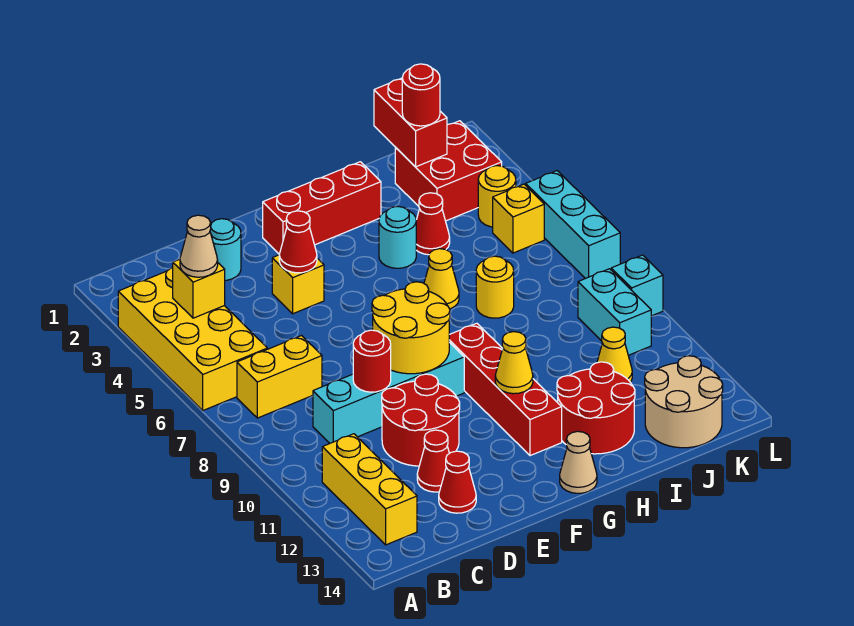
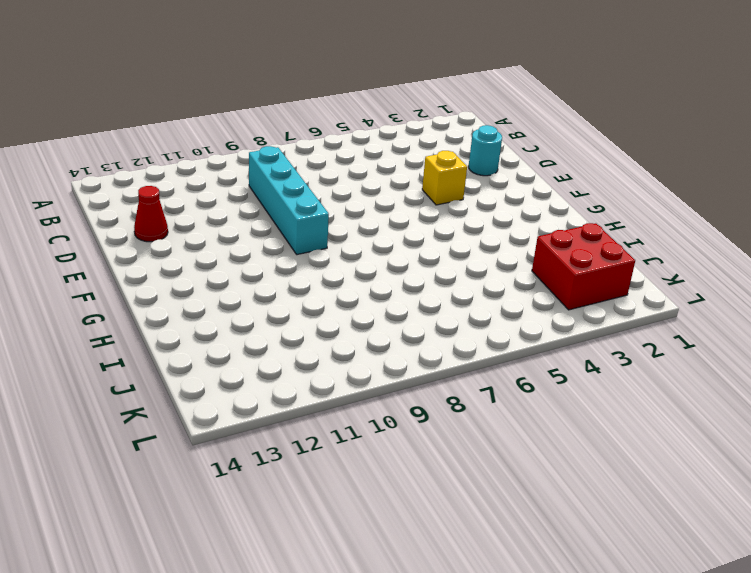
none -> yellow brick A3:B6 level 1
none -> yellow brick B7:C7 level 1
none -> yellow brick B11:B13 level 1
none -> red round brick D10:E11 level 1

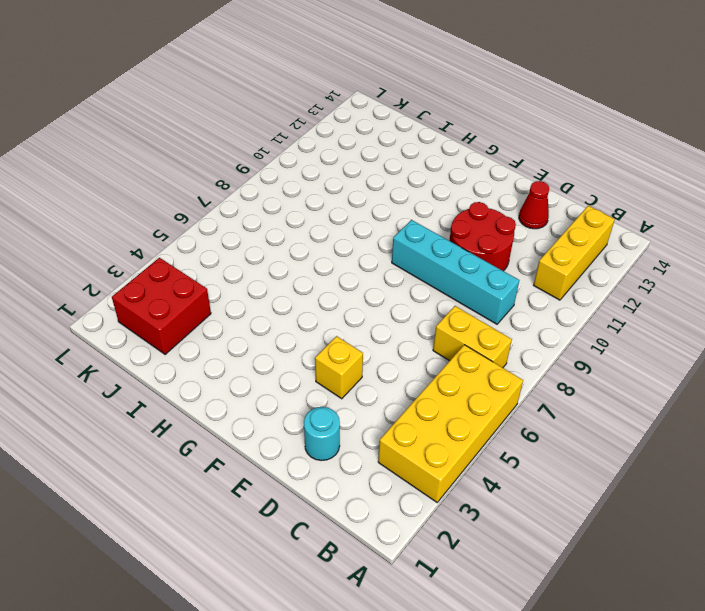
none -> red cone D12 level 1
none -> red brick F2:H2 level 1
none -> red brick G9:G12 level 1
none -> tan cone G14 level 1

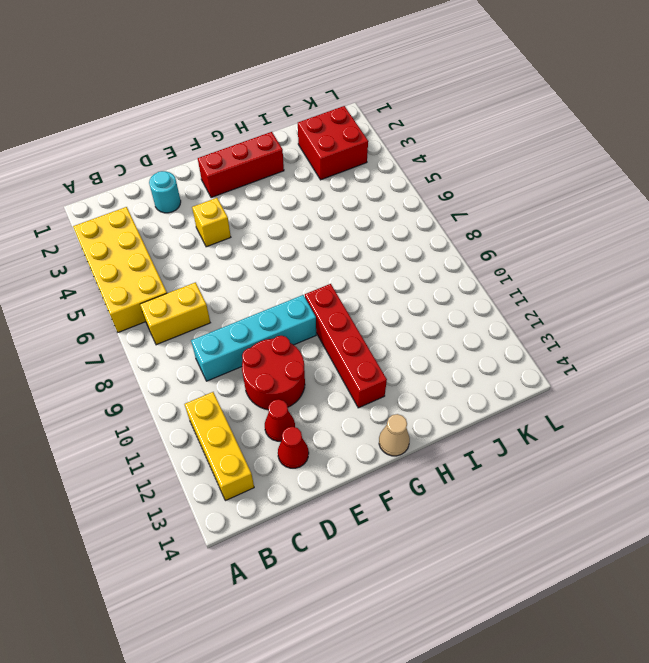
none -> cyan round brick H4 level 1
none -> yellow cone H6 level 1
none -> red round brick H12:I13 level 1
none -> red cone I4 level 1

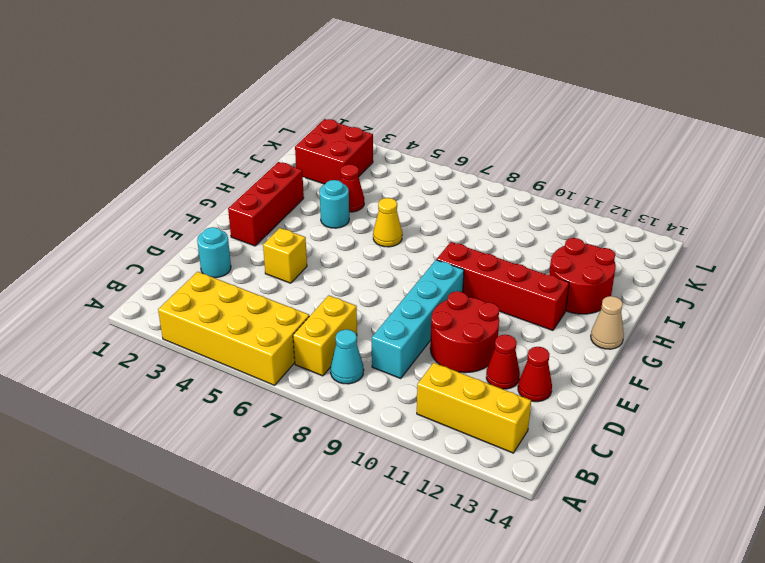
cyan cone B8 level 1 -> none
none -> yellow round brick I7 level 1
none -> yellow cone J11 level 1
none -> tan round brick J13:K14 level 1
none -> yellow round brick K4 level 1

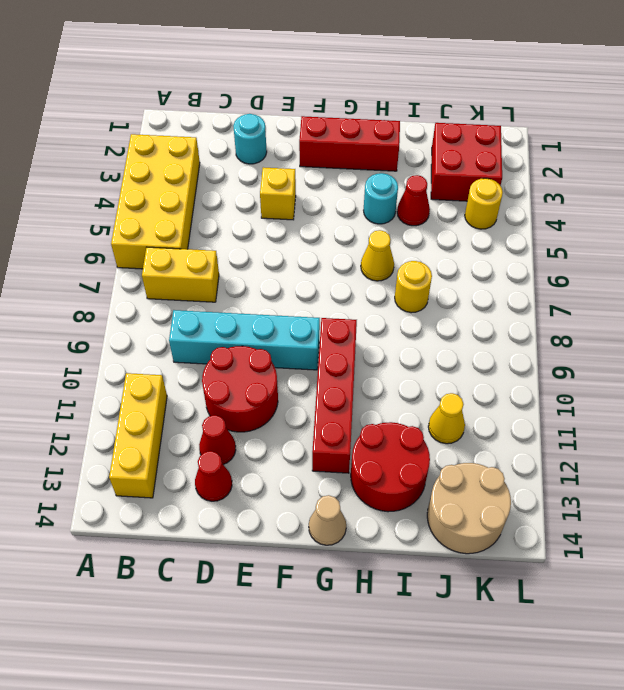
none -> yellow brick K5 level 1
none -> cyan brick K9:K10 level 1
none -> cyan brick L5:L7 level 1
none -> cyan brick L9 level 1

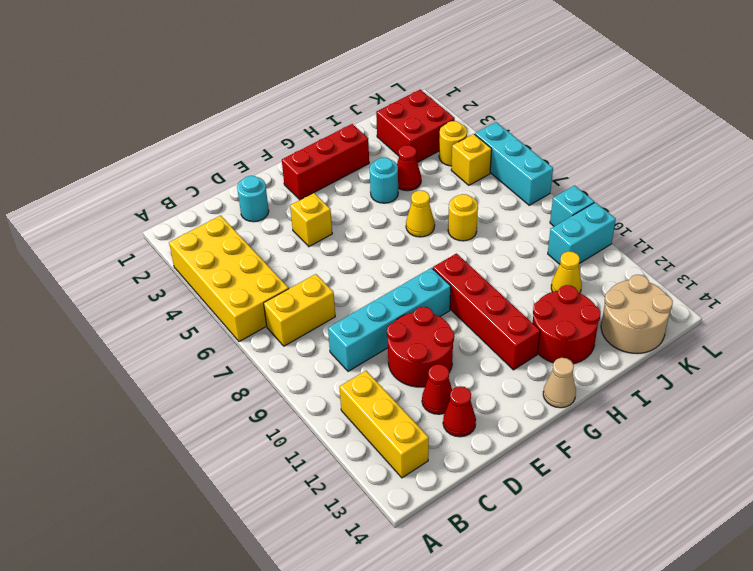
cyan brick K10:L10 level 1 -> cyan brick K9:K10 level 1
none -> yellow brick B4 level 2
none -> red round brick D9 level 2
none -> red cone E4 level 2
none -> yellow round brick E8:F9 level 2

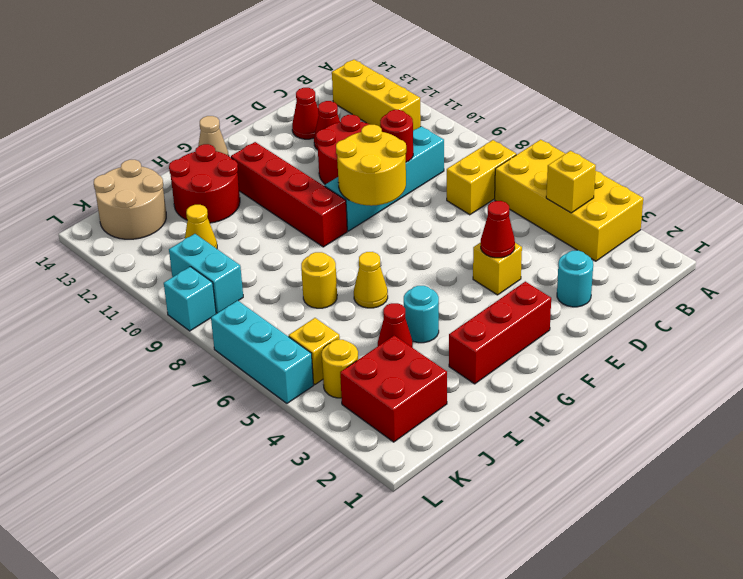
none -> yellow cone G11 level 2
none -> red brick J1:J2 level 2
none -> tan cone B4 level 3
none -> red round brick J2 level 3

